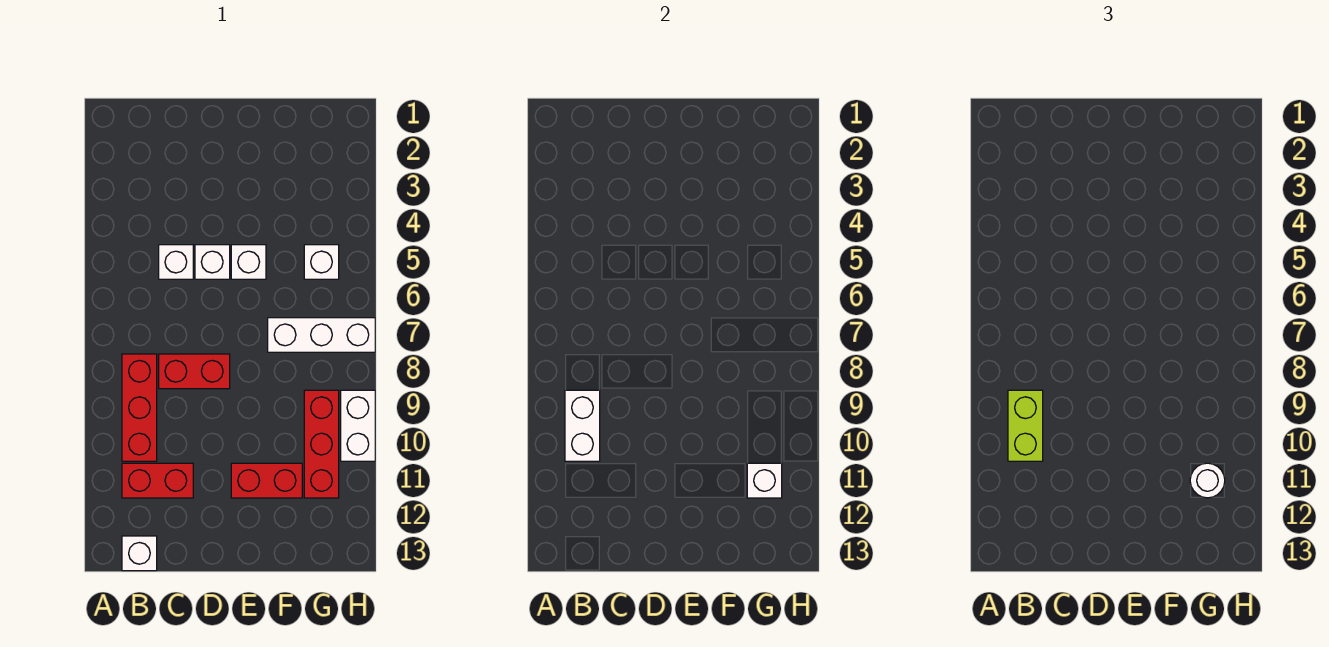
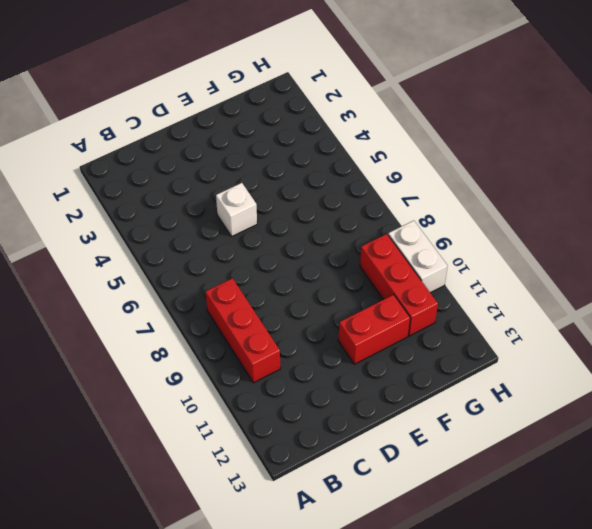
none -> red brick B11:C11 level 1
none -> white brick B13 level 1
none -> white brick C5 level 1

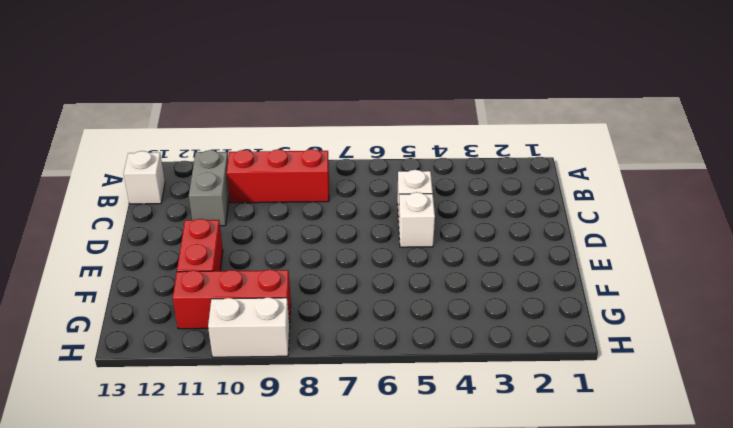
grey brick B11:C11 level 1 -> red brick B11:C11 level 1
none -> red brick C8:D8 level 1
none -> white brick E5 level 1
none -> white brick F7:H7 level 1

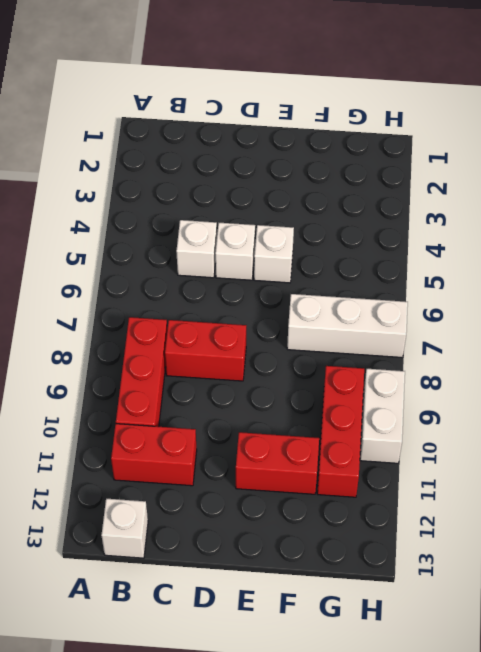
none -> white brick G5 level 1
none -> white brick B9:B10 level 2
none -> white brick G11 level 2

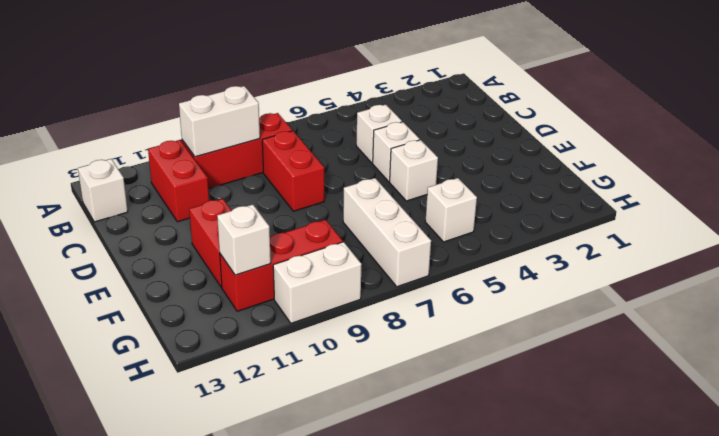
none -> lime brick B9:B10 level 3
none -> white round brick G11 level 3

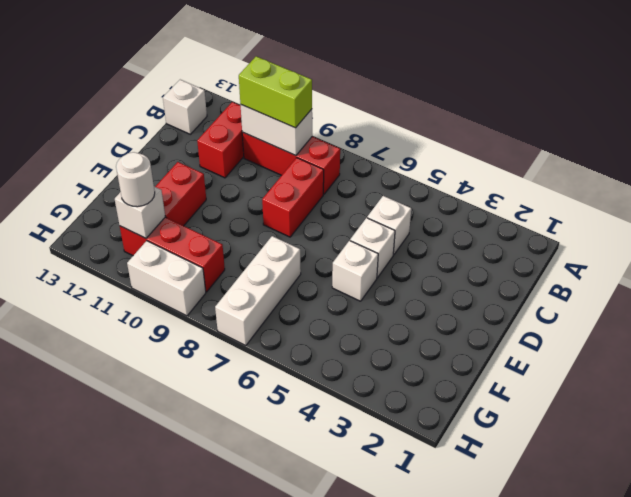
none -> white brick G5 level 1

